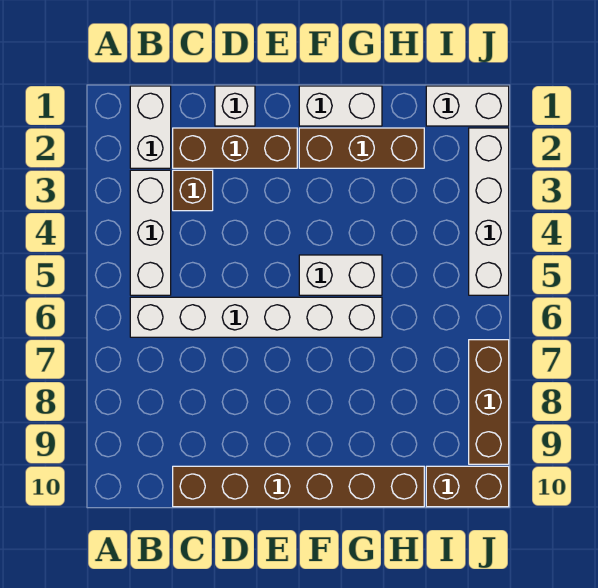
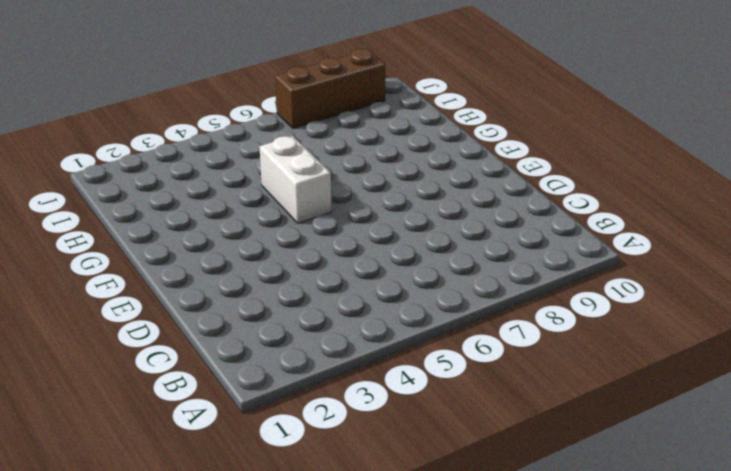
none -> white brick B1:B2 level 1
none -> white brick B3:B5 level 1
none -> white brick B6:G6 level 1

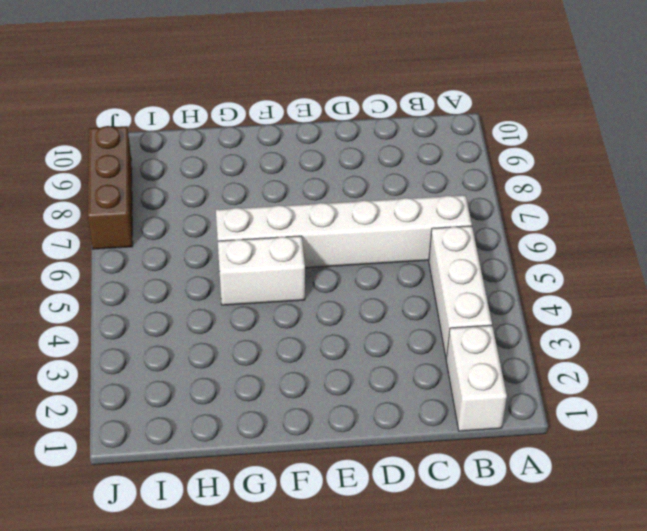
none -> brown brick C2:E2 level 1
none -> brown brick C3 level 1
none -> brown brick C10:H10 level 1

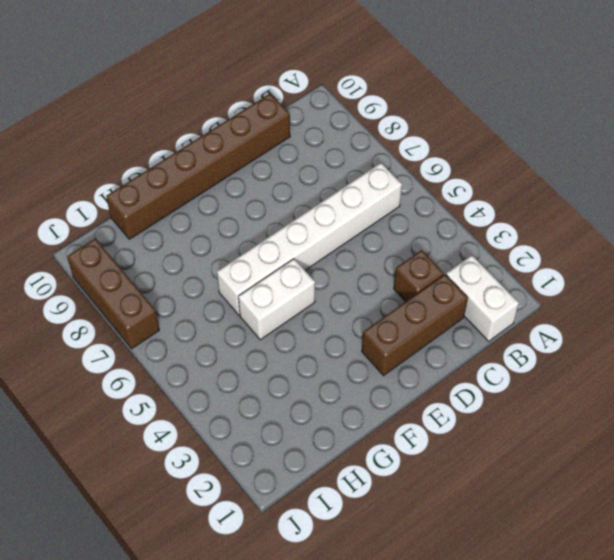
none -> white brick B3:B5 level 1
none -> white brick D1 level 1
none -> white brick F1:G1 level 1

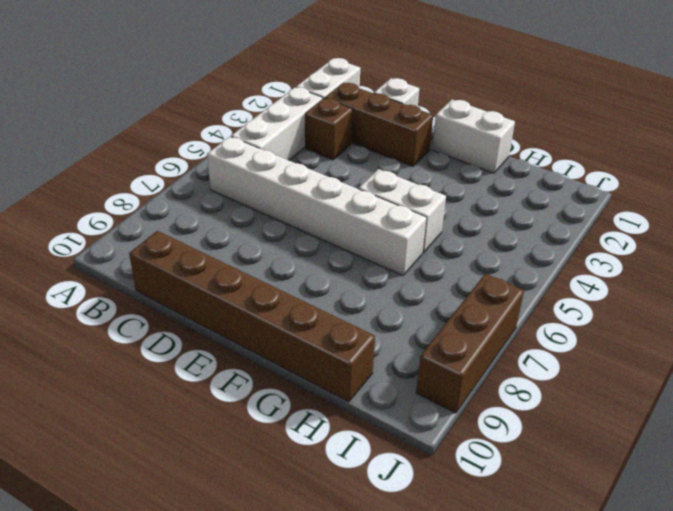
none -> brown brick F2:H2 level 1
none -> white brick I1:J1 level 1
none -> brown brick I10:J10 level 1

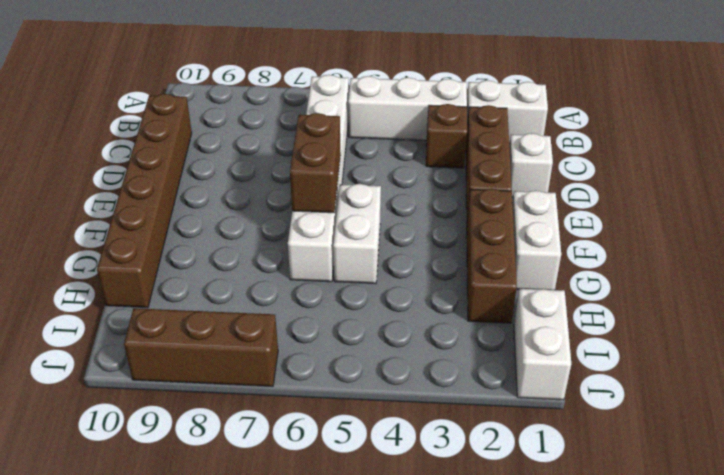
brown brick E6:F6 level 2 -> brown brick I10:J10 level 1
none -> white brick J2:J5 level 1

